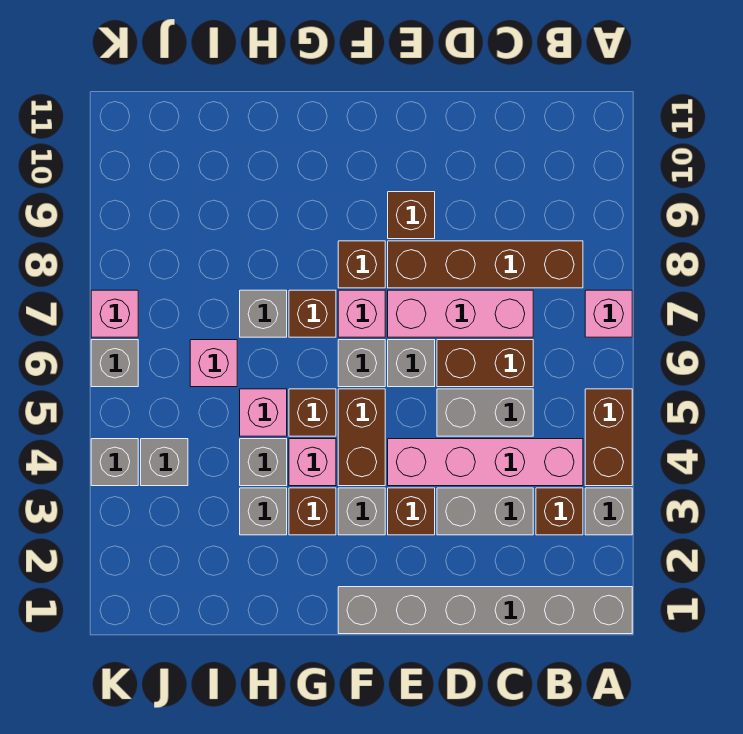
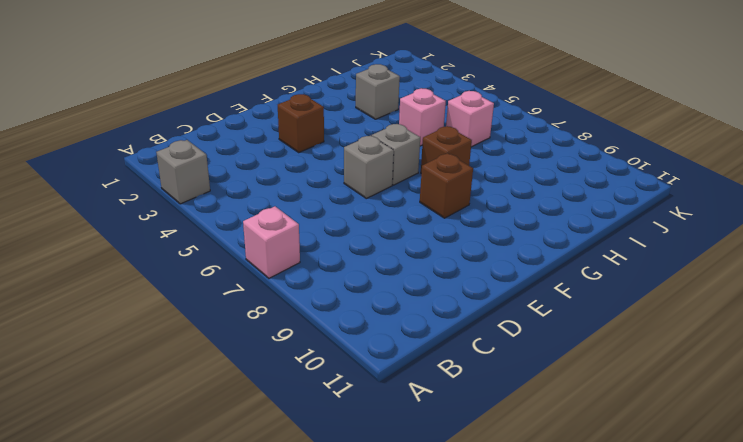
none -> grey brick A1:F1 level 1
none -> brown brick A4:A5 level 1
none -> brown brick B3 level 1
none -> pink brick B4:E4 level 1

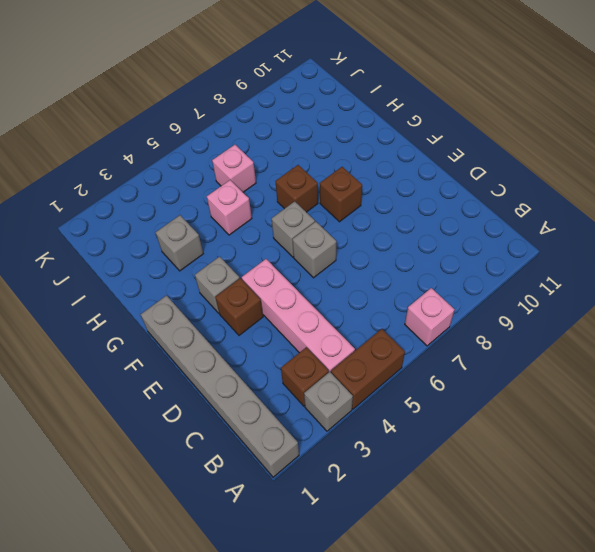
none -> brown brick B8:E8 level 1
none -> grey brick C3:D3 level 1
none -> grey brick C5:D5 level 1
none -> brown brick C6:D6 level 1

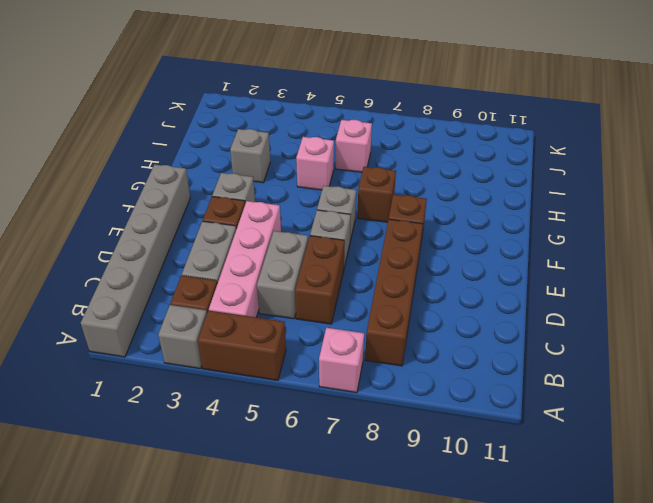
none -> pink brick C7:E7 level 1
none -> brown brick E9 level 1
none -> brown brick F4:F5 level 1
none -> pink brick F7 level 1

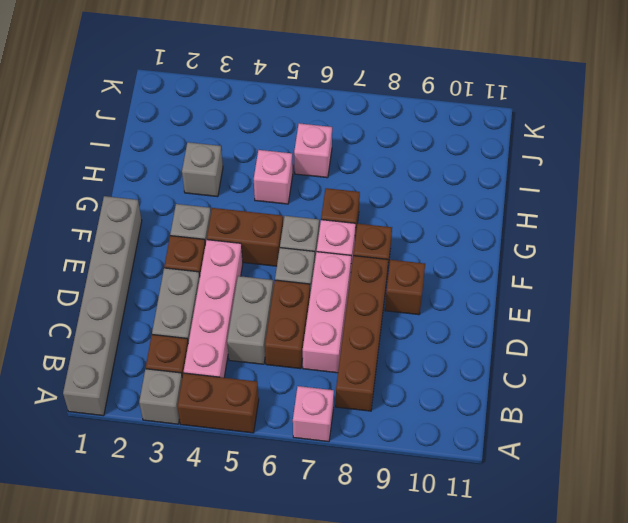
none -> brown brick G3 level 1
none -> pink brick G4 level 1
none -> brown brick G5 level 1
none -> grey brick H4 level 1

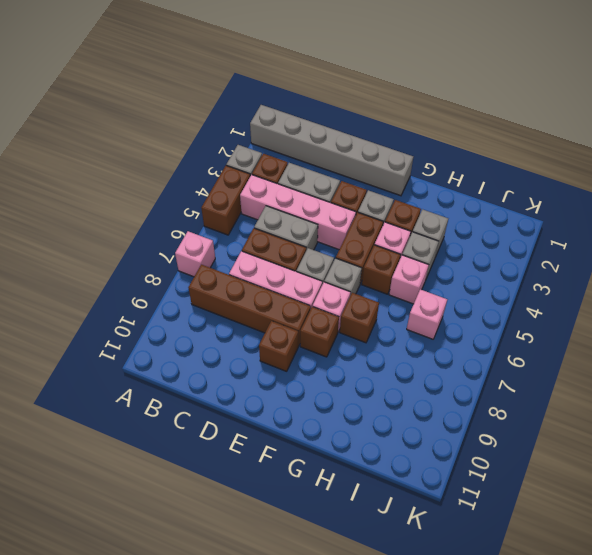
none -> grey brick H7 level 1
none -> grey brick J4 level 1
none -> grey brick K4 level 1
none -> grey brick K6 level 1

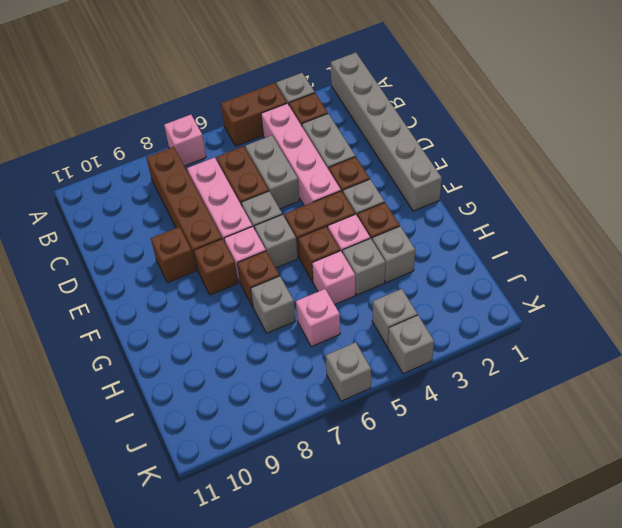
none -> pink brick K7 level 1

